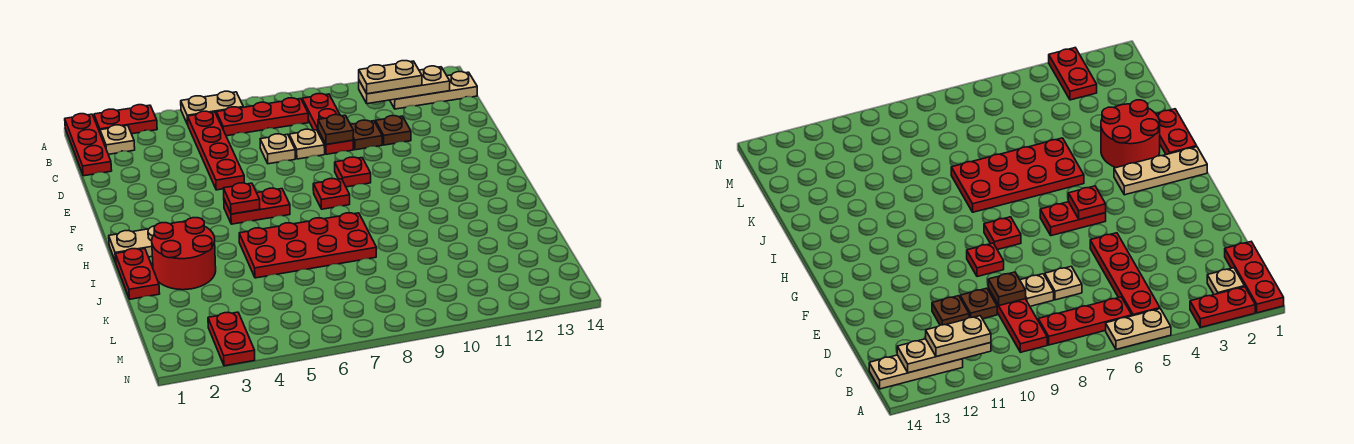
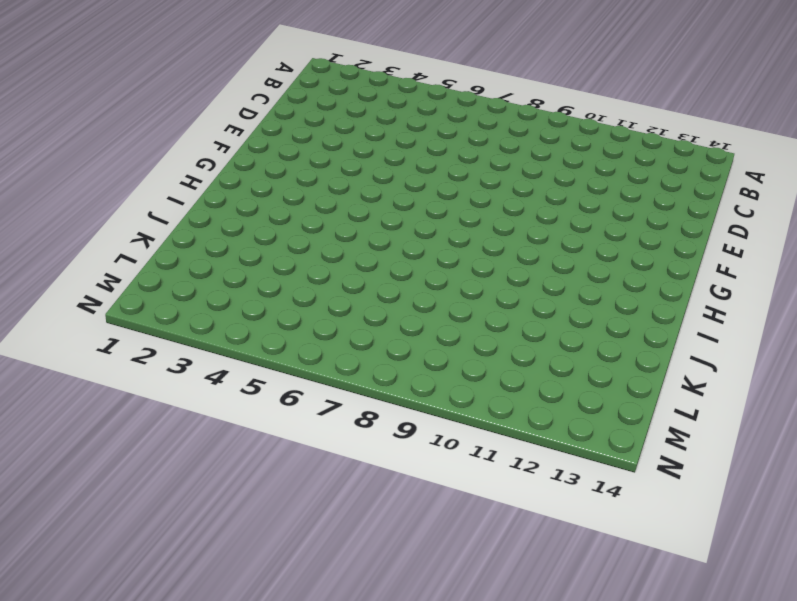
none -> red plate A1:C1 level 1
none -> red plate A2:A3 level 1
none -> tan plate A5:A6 level 1

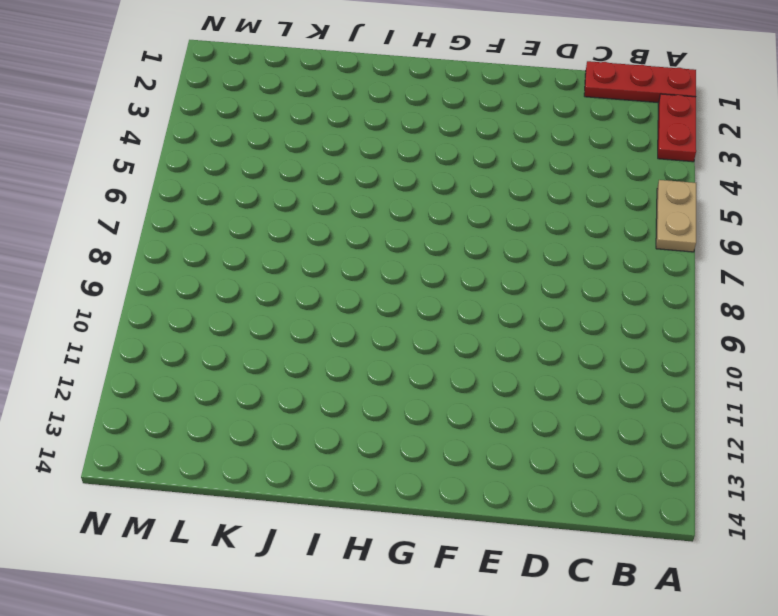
none -> tan plate B2 level 1
none -> red plate B5:E5 level 1
none -> red plate B6:B8 level 1

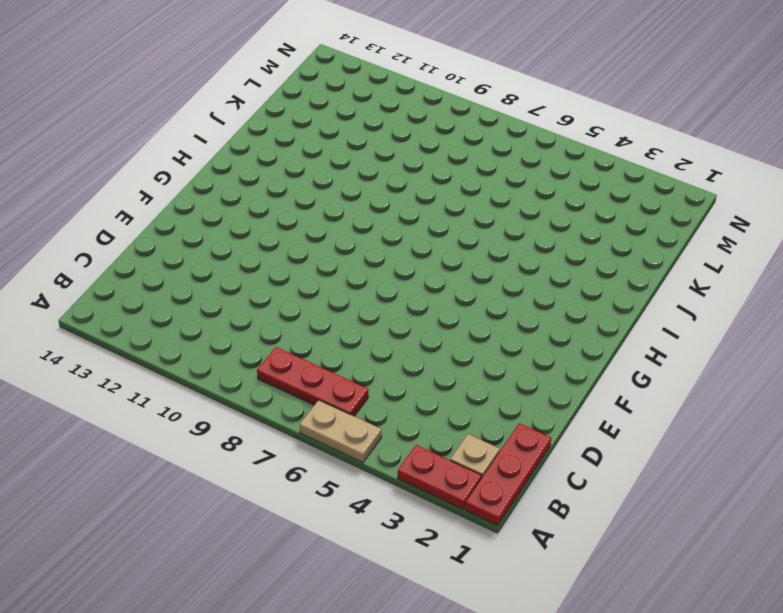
none -> red plate B5:E5 level 1
none -> red plate B9:D9 level 1
none -> tan plate B12:B14 level 1

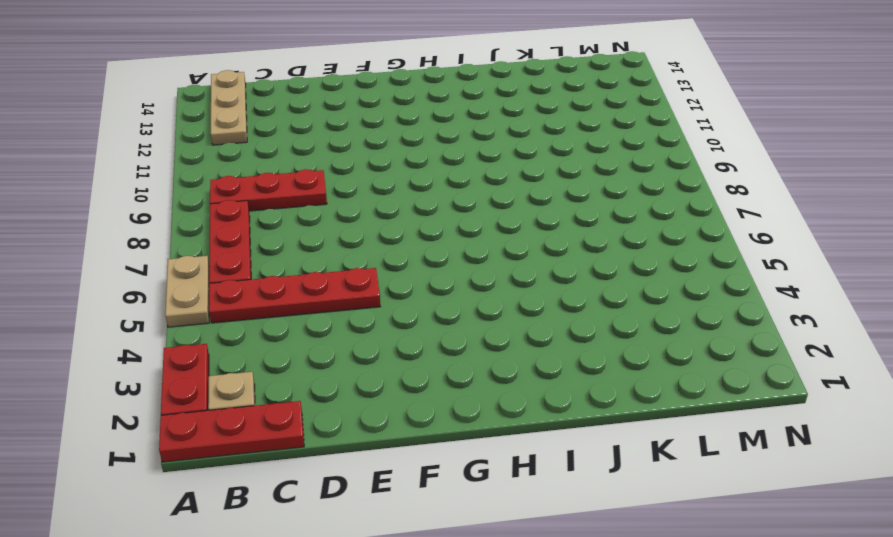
none -> tan plate D7 level 1
none -> tan plate D8 level 1
none -> brown plate D10 level 1

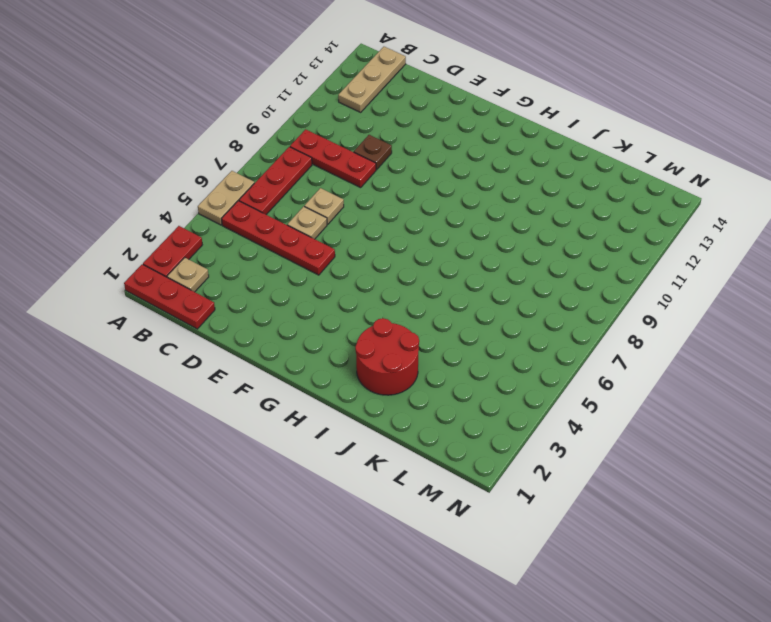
tan plate D6 level 1 -> tan plate D8 level 1
none -> brown plate D11 level 1
none -> red plate F9 level 1
none -> red plate G5:G6 level 1

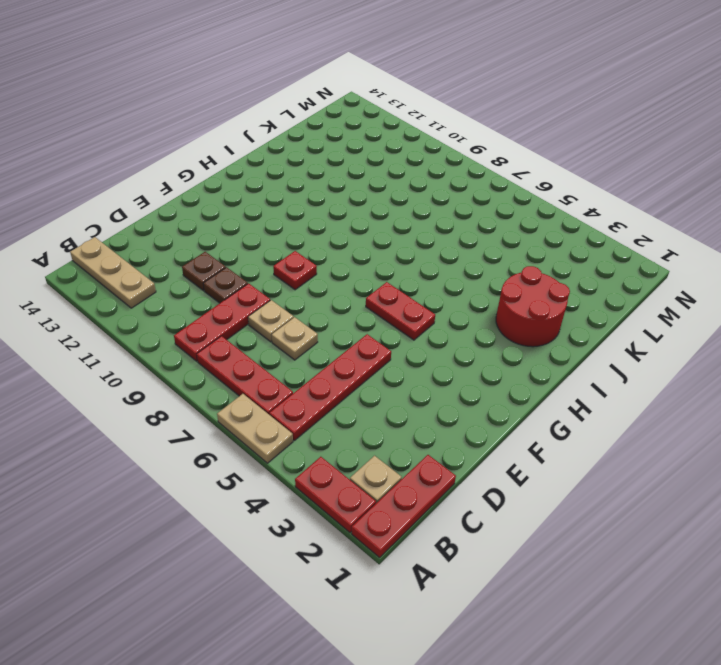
none -> red plate G8 level 1
none -> tan plate H1:H3 level 1
none -> red plate I1:J1 level 1

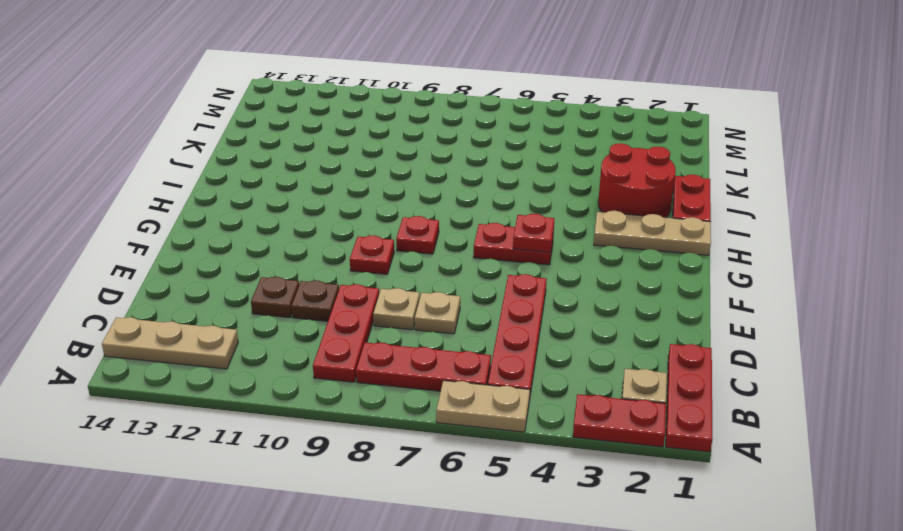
none -> red plate I5:J8 level 1
none -> red plate M3:N3 level 1
none -> tan plate B11:B13 level 2

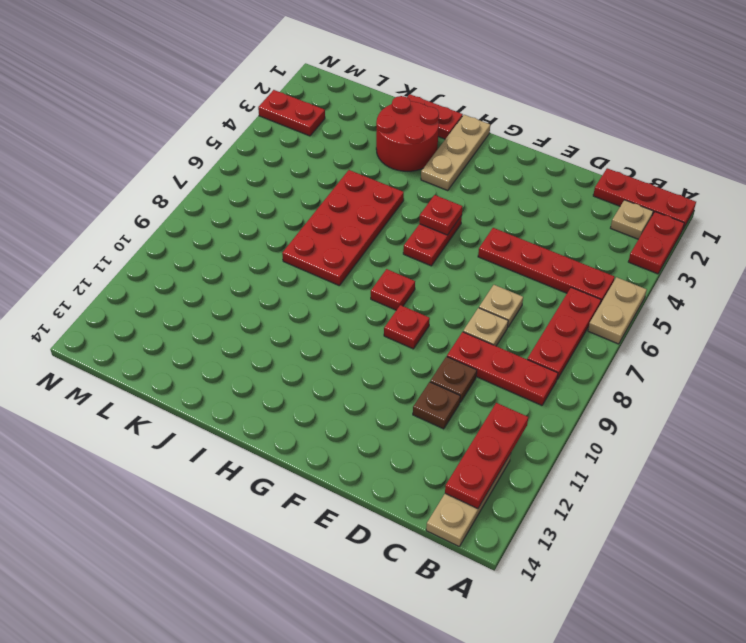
red plate B11:B13 level 2 -> tan plate B11:B13 level 2
none -> brown plate D9 level 2
none -> tan plate B11:B12 level 3

